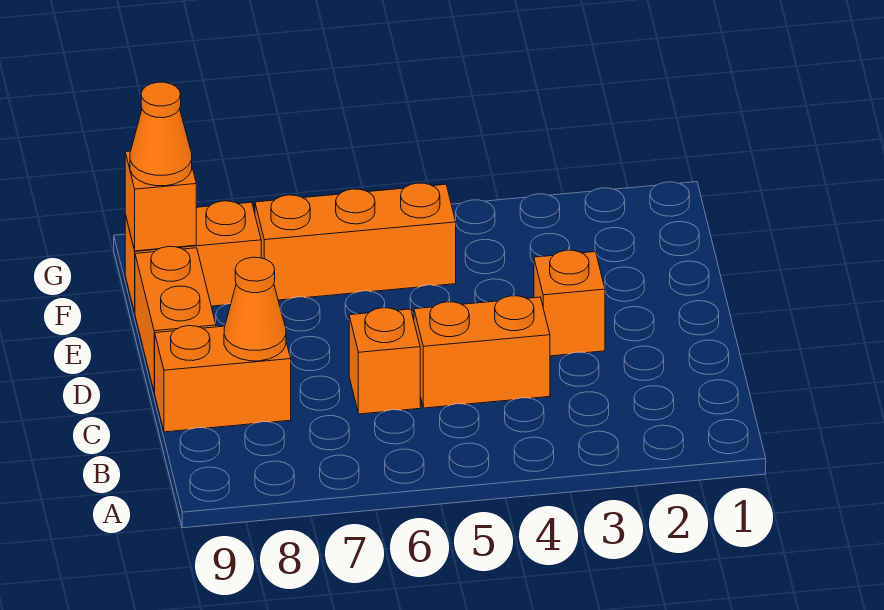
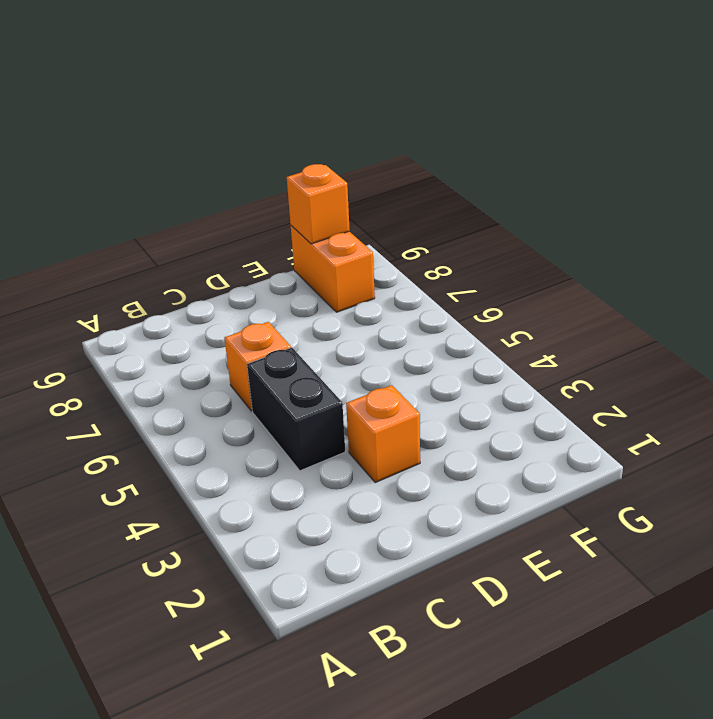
black brick C4:C5 level 1 -> orange brick C4:C5 level 1
none -> orange brick C8:C9 level 1
none -> orange brick D9:E9 level 1

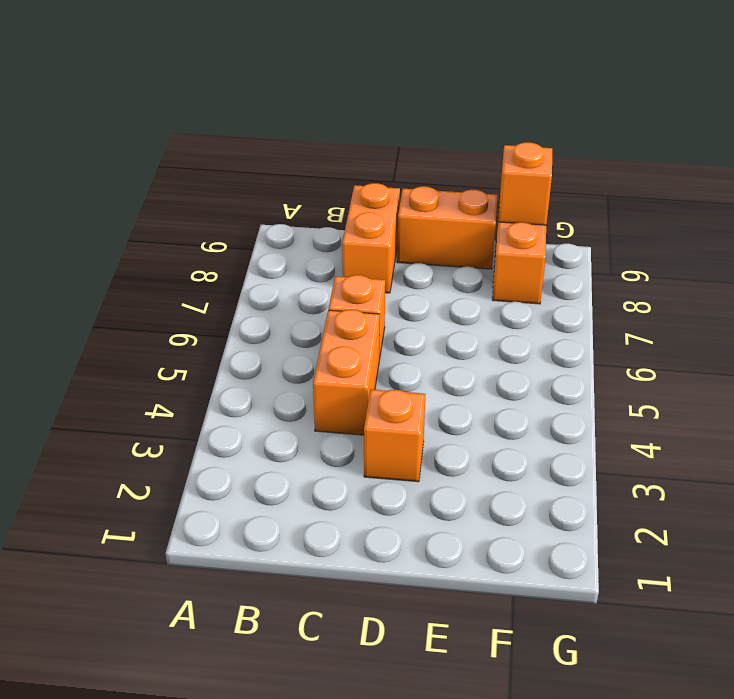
none -> orange brick F5:F7 level 1
none -> orange cone C8 level 2

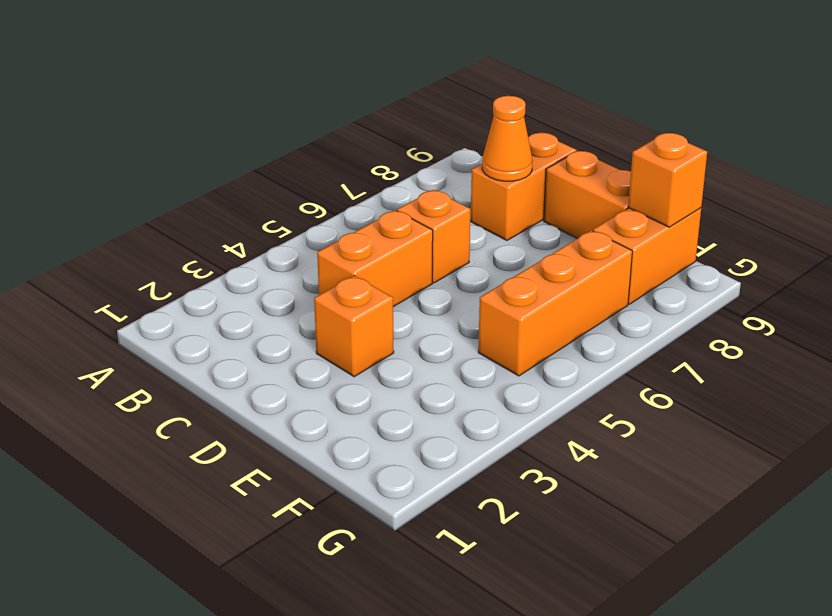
none -> orange cone F9 level 3

